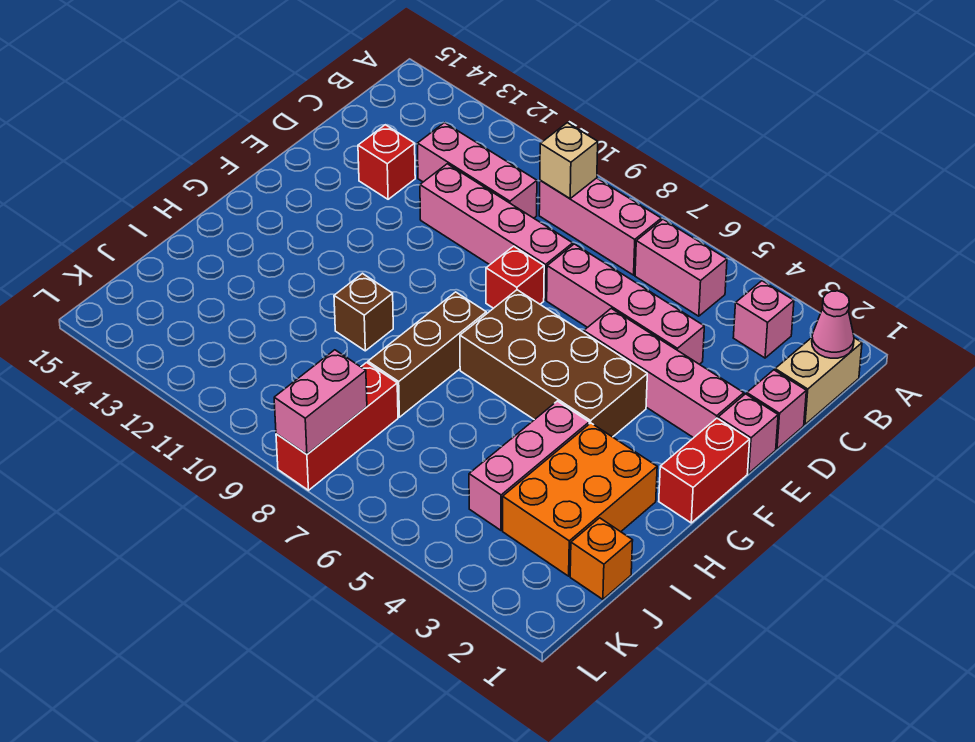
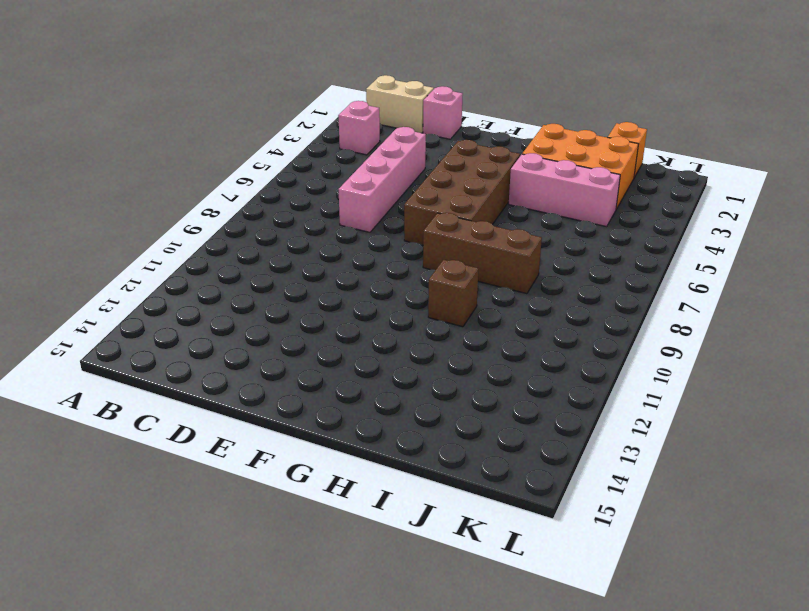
none -> pink brick B5:B6 level 1
none -> pink brick B7:B9 level 1
none -> pink brick C10:C12 level 1

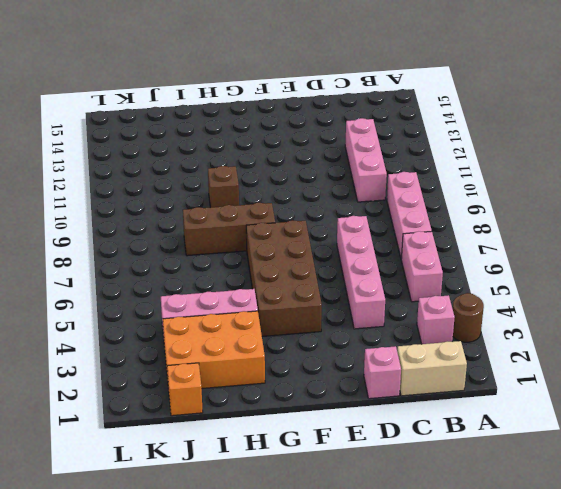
brown round brick A3 level 1 -> none
none -> pink brick D8:D11 level 1
none -> red brick D13 level 1
none -> pink brick E1 level 1

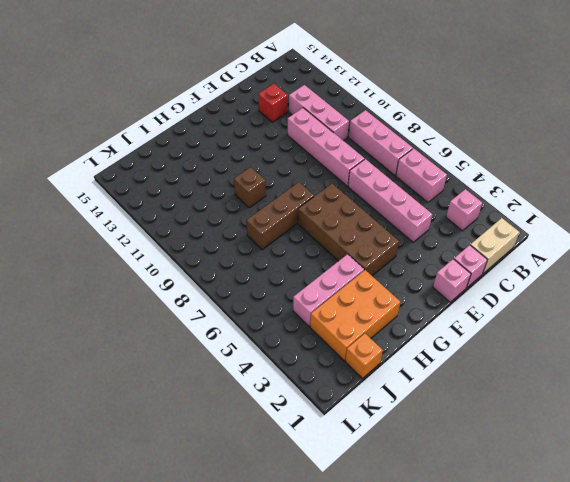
none -> pink brick E2:E5 level 1
none -> red brick E8 level 1
none -> red brick F1:G1 level 1

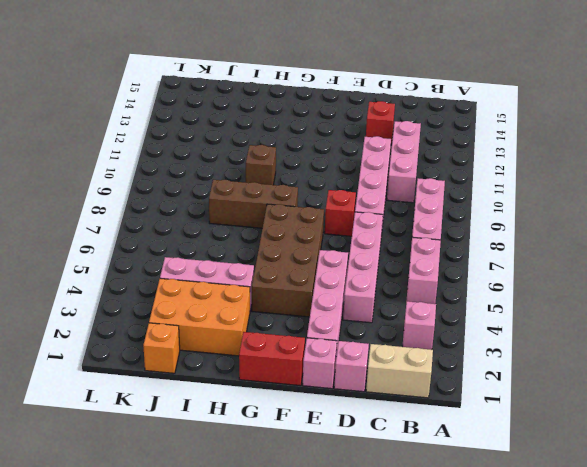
none -> red brick J8:L8 level 1
none -> pink cone B1 level 2
none -> tan brick B9 level 2

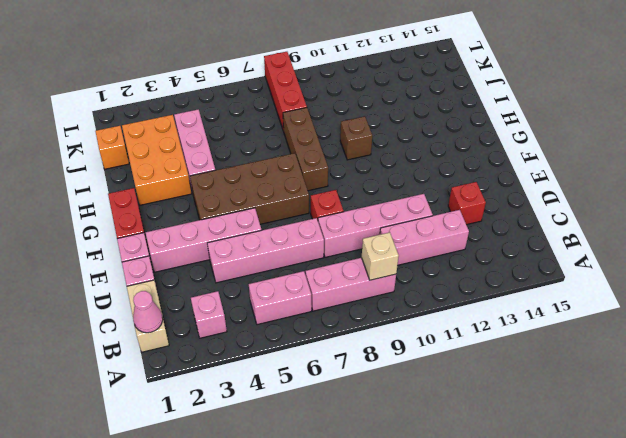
none -> pink brick K8:L8 level 2

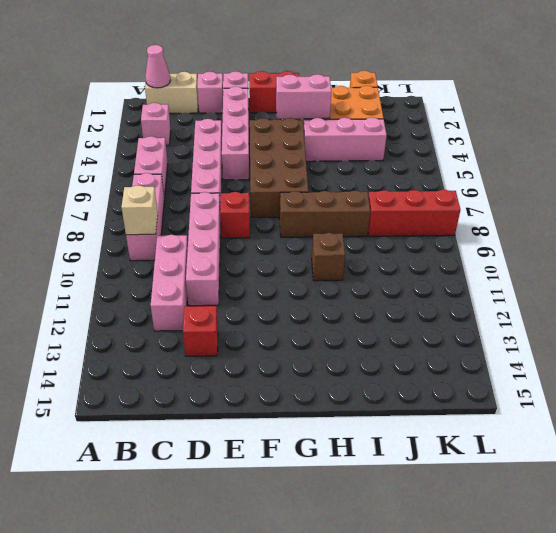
pink brick G3:H3 level 2 -> pink brick K8:L8 level 2

